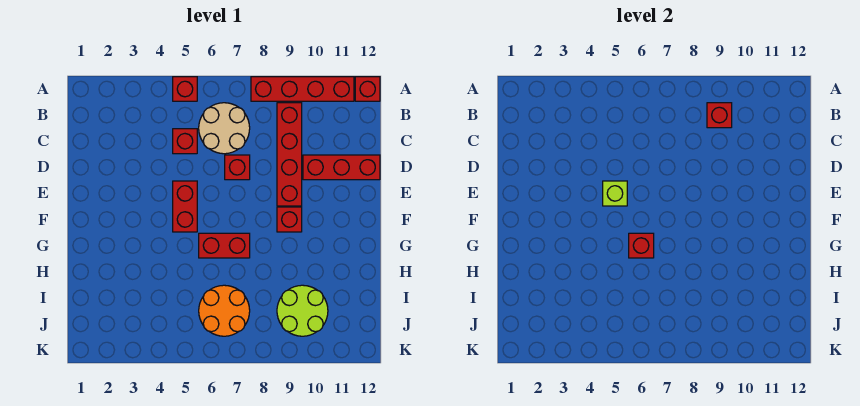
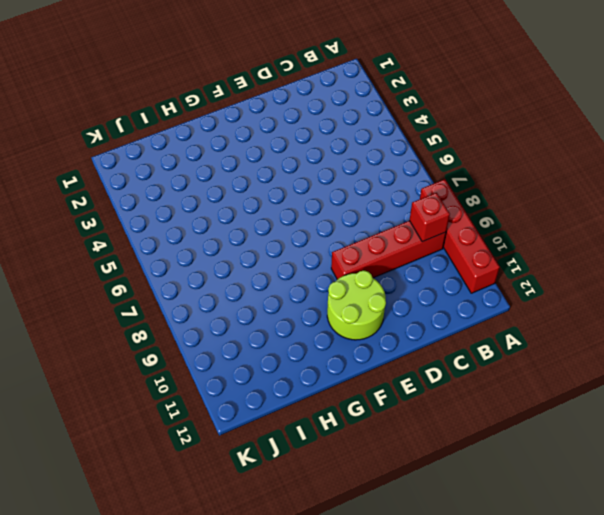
lime round brick E10:F11 level 1 -> lime round brick I9:J10 level 1
none -> red brick A5 level 1
none -> red brick A12 level 1
none -> tan round brick B6:C7 level 1

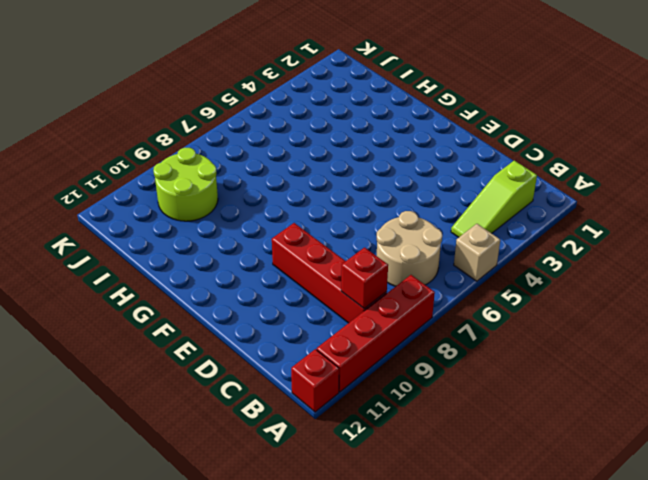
tan brick A5 level 1 -> red brick A5 level 1
lime slope B2:B4 level 1 top 2 -> none
none -> red brick C5 level 1
none -> red brick D7 level 1
none -> red brick D10:D12 level 1

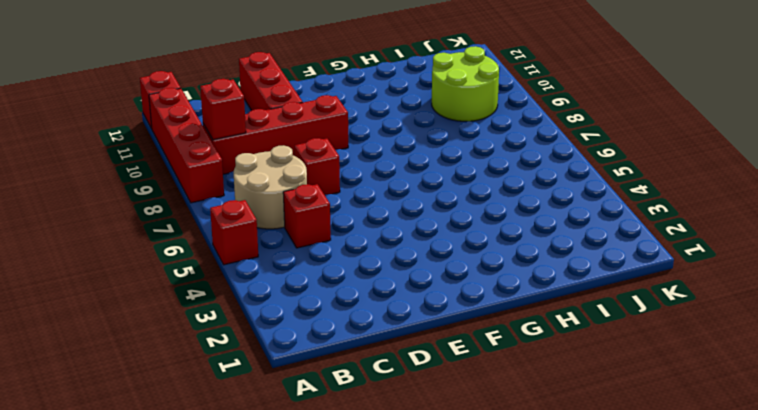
none -> red brick E5:F5 level 1
none -> red brick F9 level 1
none -> red brick G6:G7 level 1

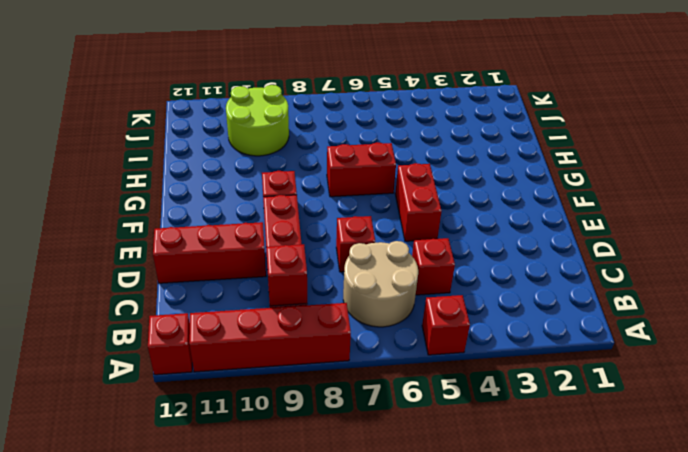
none -> orange round brick I6:J7 level 1
none -> lime brick E5 level 2
none -> red brick G6 level 2

